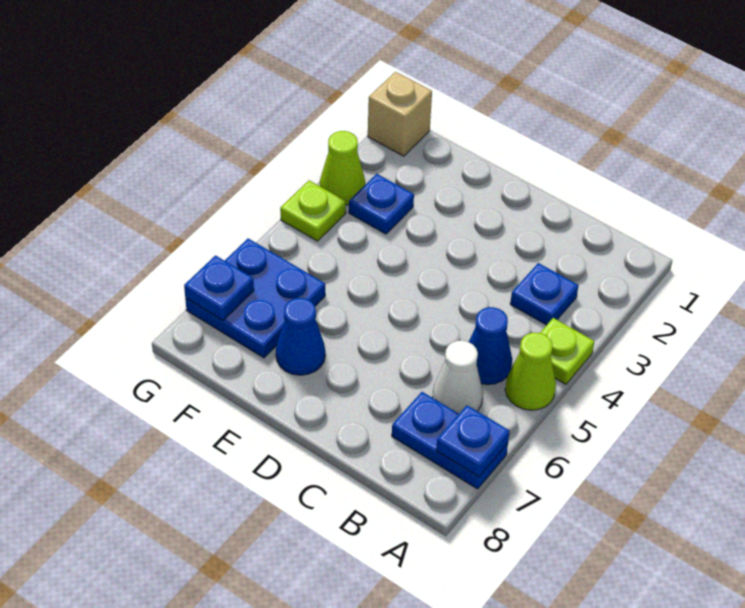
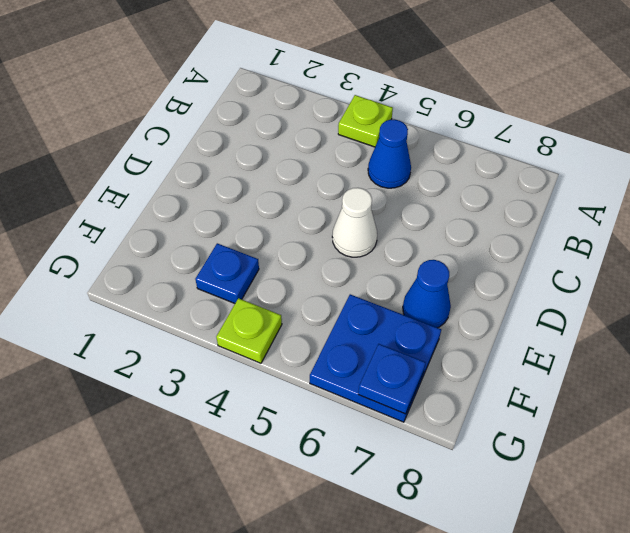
white cone D5 level 1 -> white cone B6 level 1
none -> lime cone A5 level 1
none -> blue plate A7:B7 level 1
none -> blue plate B3 level 1

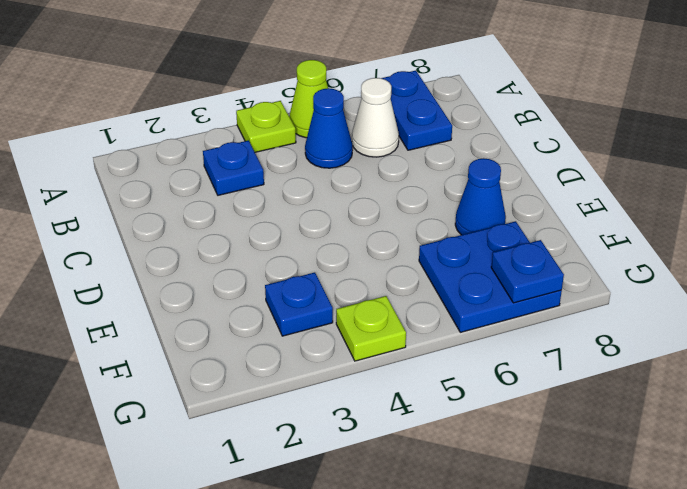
none -> tan brick G1 level 1
none -> lime cone G3 level 1
none -> blue plate A7 level 2

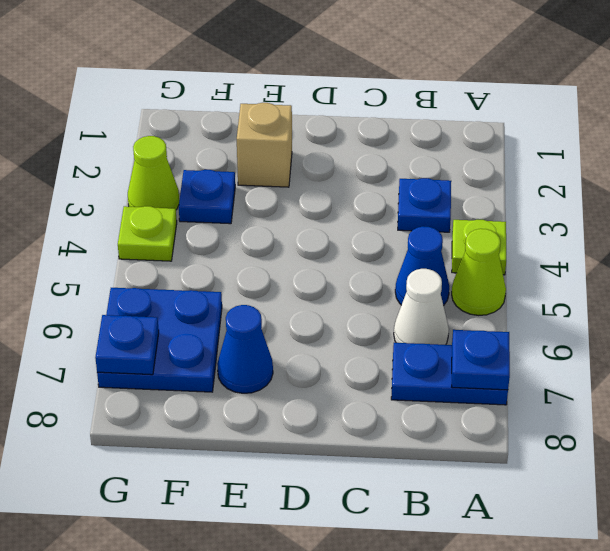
tan brick E2 level 1 -> tan brick G1 level 1

